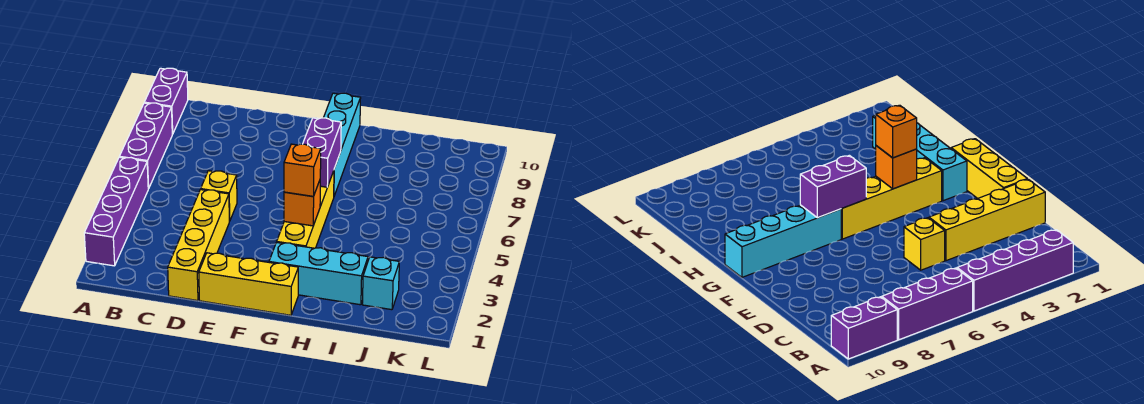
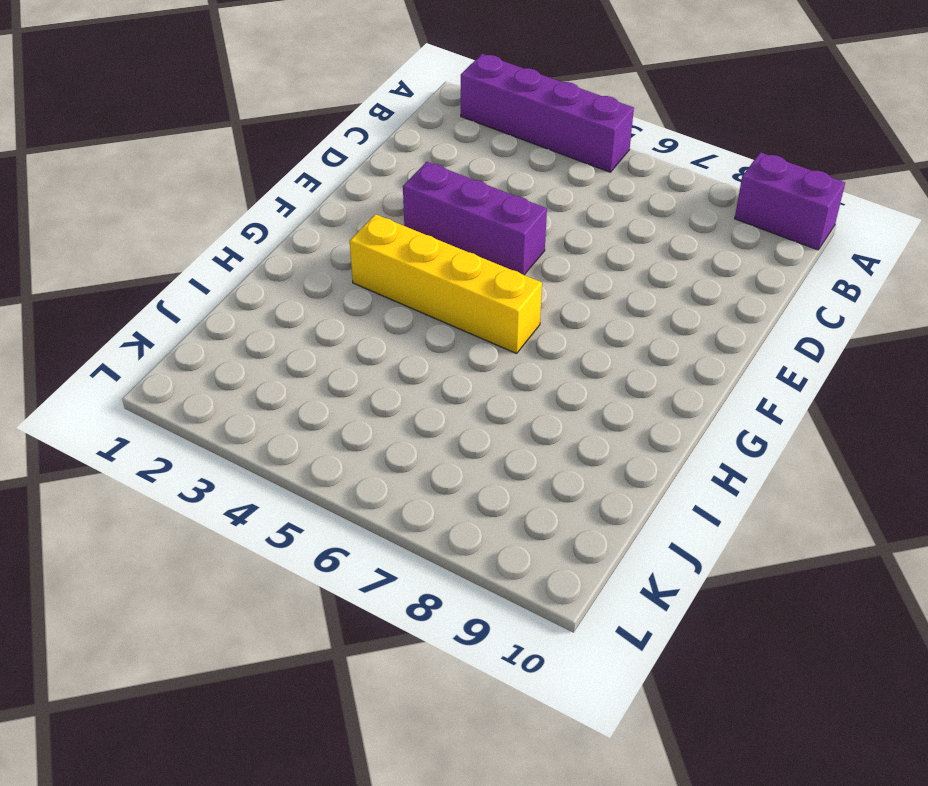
purple brick E3:E5 level 1 -> purple brick A6:A8 level 1
none -> yellow brick D1:D4 level 1
none -> yellow brick D5 level 1
none -> yellow brick E1:G1 level 1

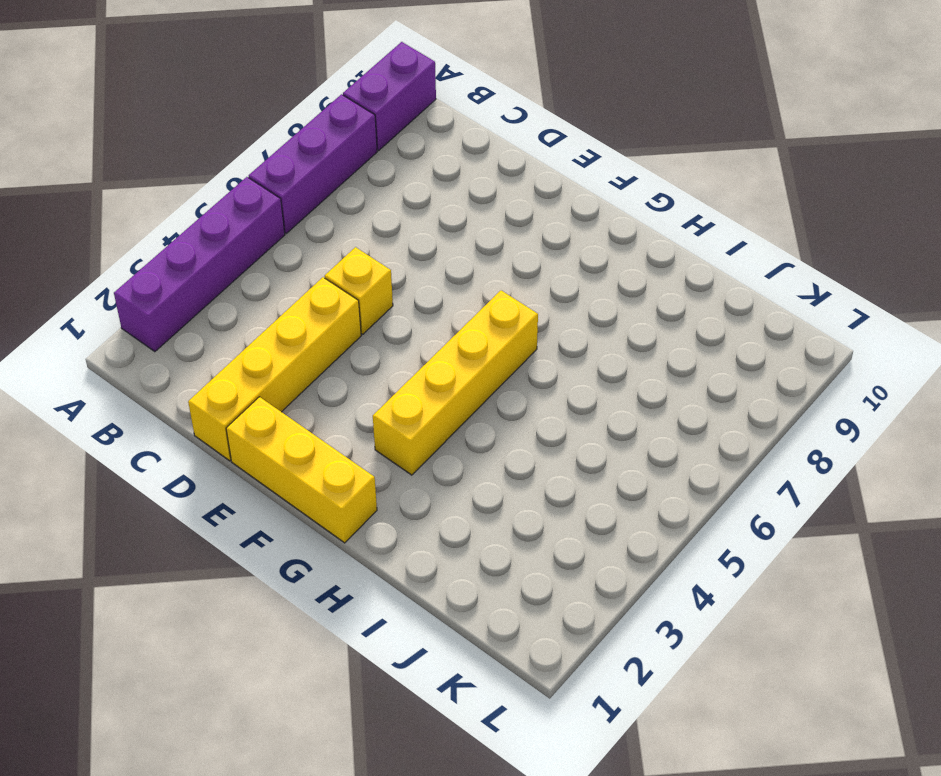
none -> cyan brick G2:I2 level 1
none -> cyan brick G7:G10 level 1
none -> cyan brick J2 level 1

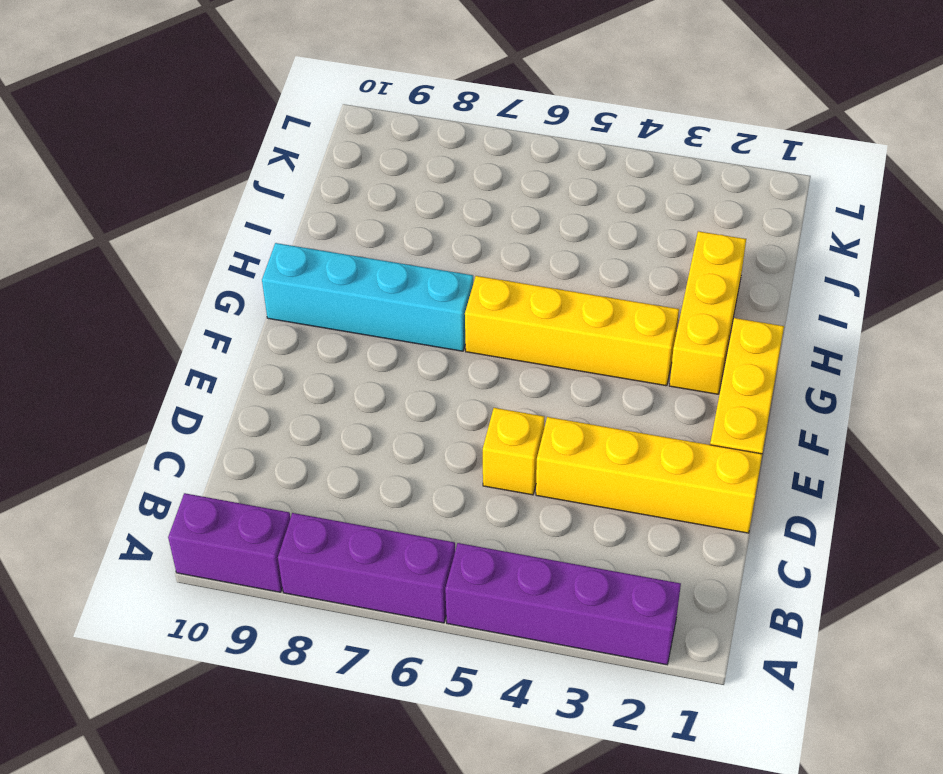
yellow brick G2:I2 level 1 -> cyan brick G2:I2 level 1
none -> cyan brick J2 level 1
none -> orange brick G4 level 2
none -> purple brick G6:G7 level 2

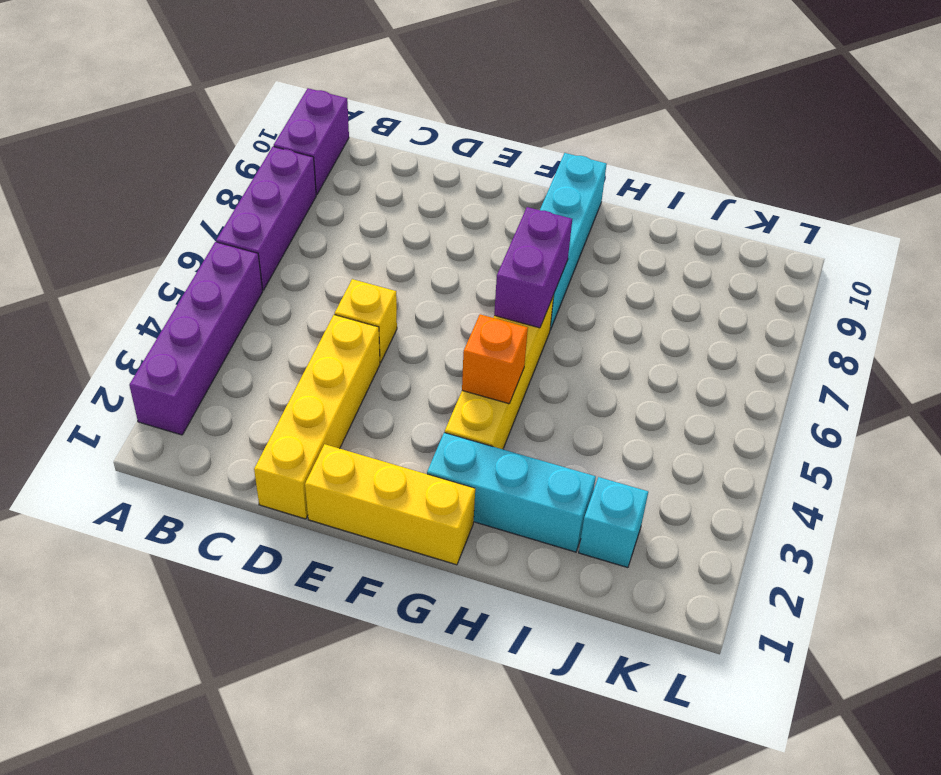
none -> orange brick G4 level 3

